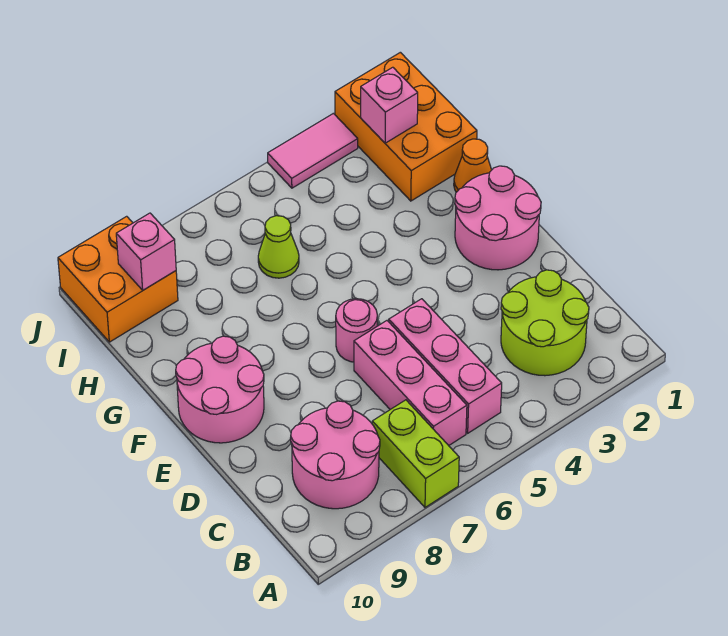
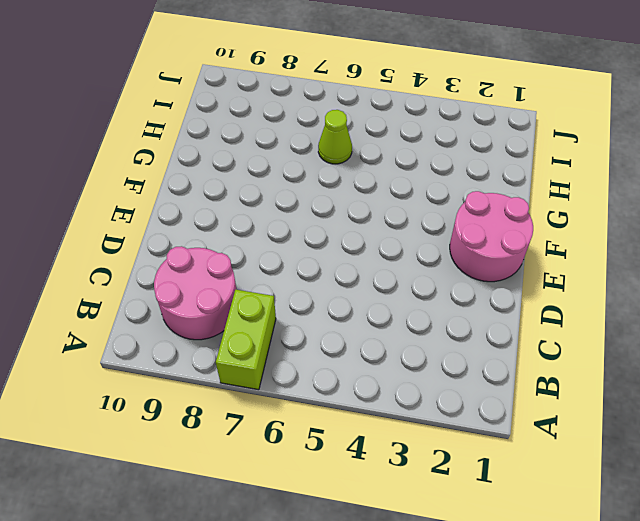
none -> lime round brick B2:C3 level 1
none -> pink brick B5:D5 level 1
none -> pink brick B6:D6 level 1

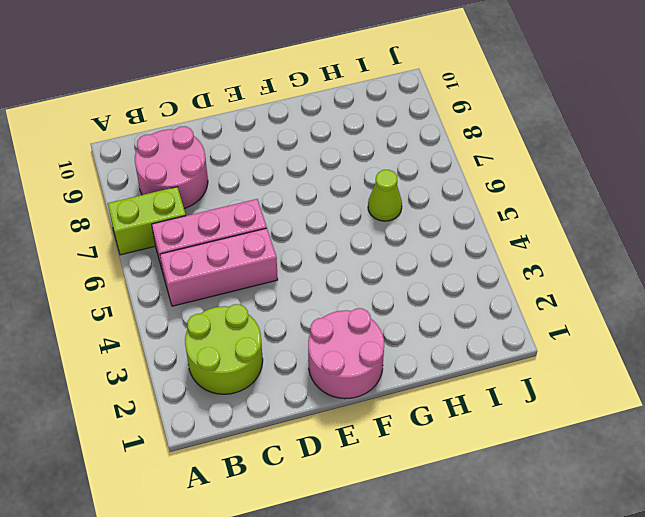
none -> pink round brick E6 level 1
none -> pink round brick E9:F10 level 1
none -> orange cone G1 level 1

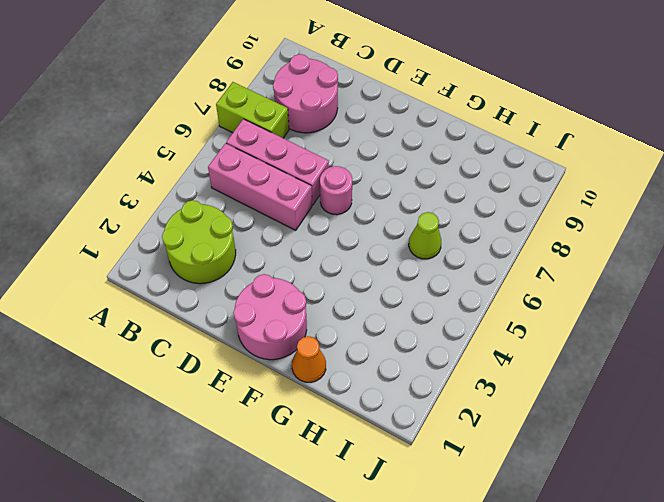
none -> pink round brick E9:F10 level 1
none -> orange brick H1:J2 level 1
none -> orange brick I9:J10 level 1

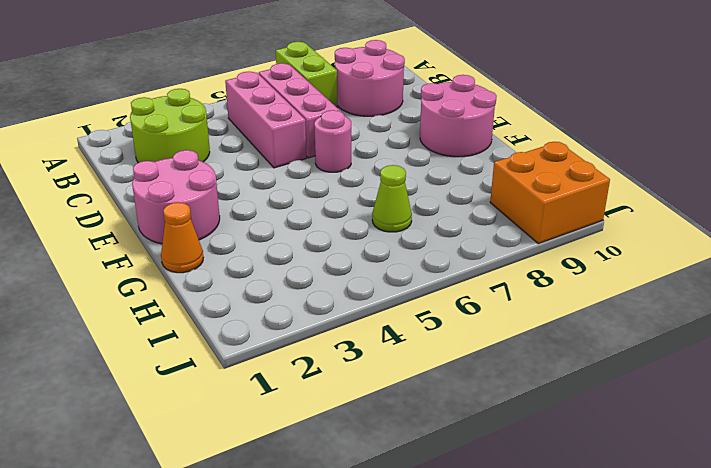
none -> orange brick H1:J2 level 1
none -> pink tile J3:J4 level 1
none -> pink brick I2 level 2

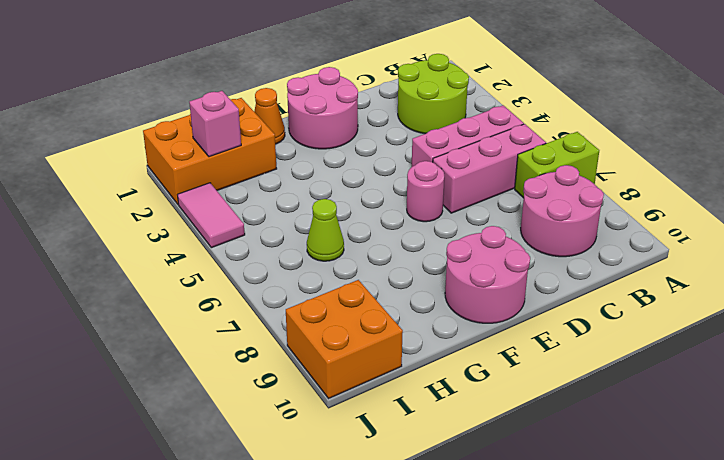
none -> pink brick I9 level 2

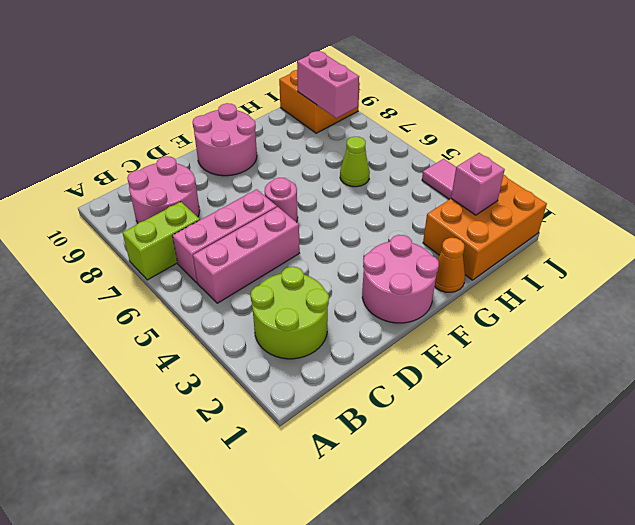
pink brick I8:I9 level 2 -> pink brick I9 level 2

